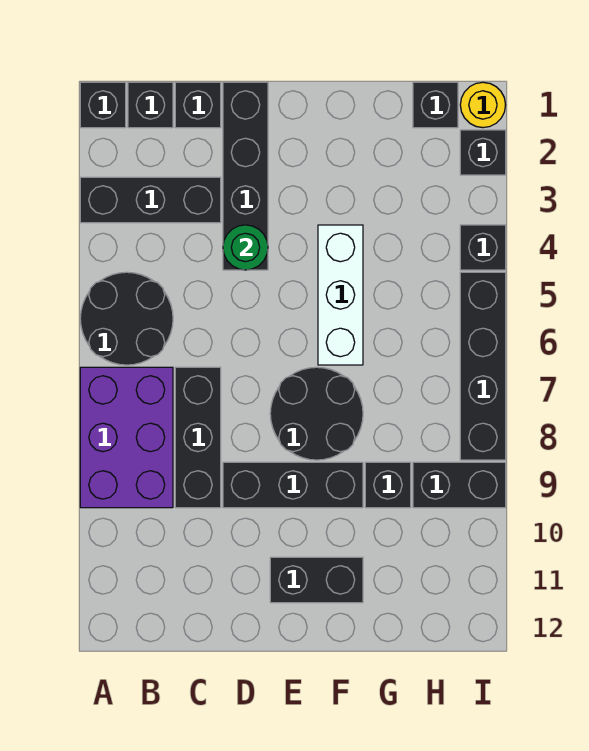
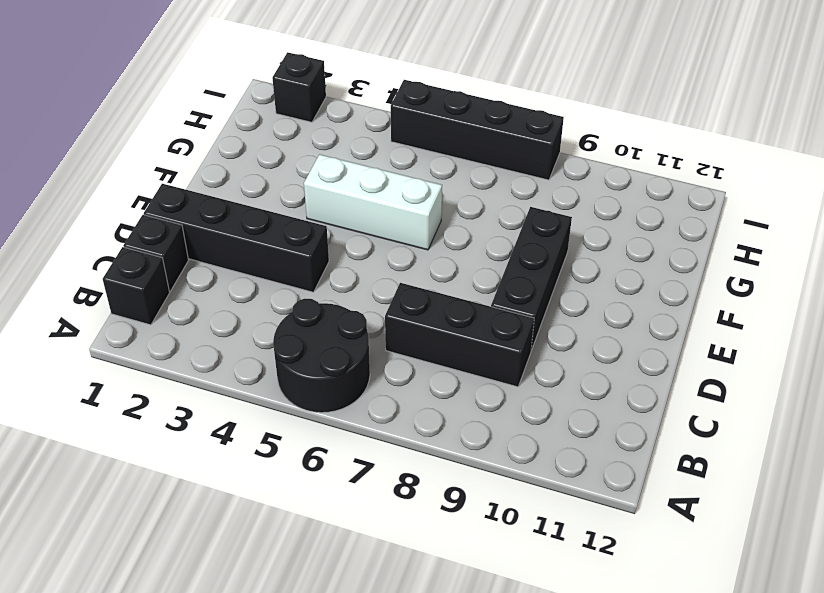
none -> black brick A1 level 1
none -> black brick A3:C3 level 1
none -> purple brick A7:B9 level 1

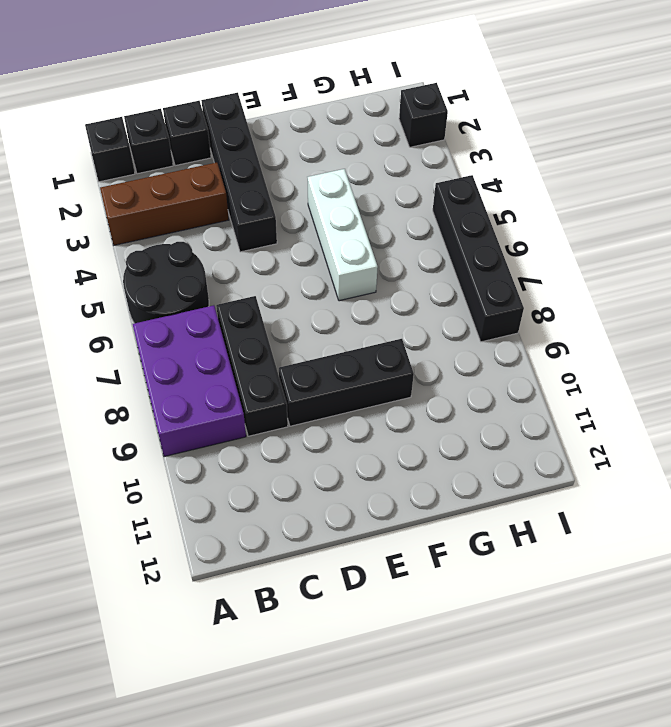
brown brick A3:C3 level 1 -> black brick A3:C3 level 1
none -> black round brick E7:F8 level 1
none -> black brick E11:F11 level 1
none -> black brick G9 level 1

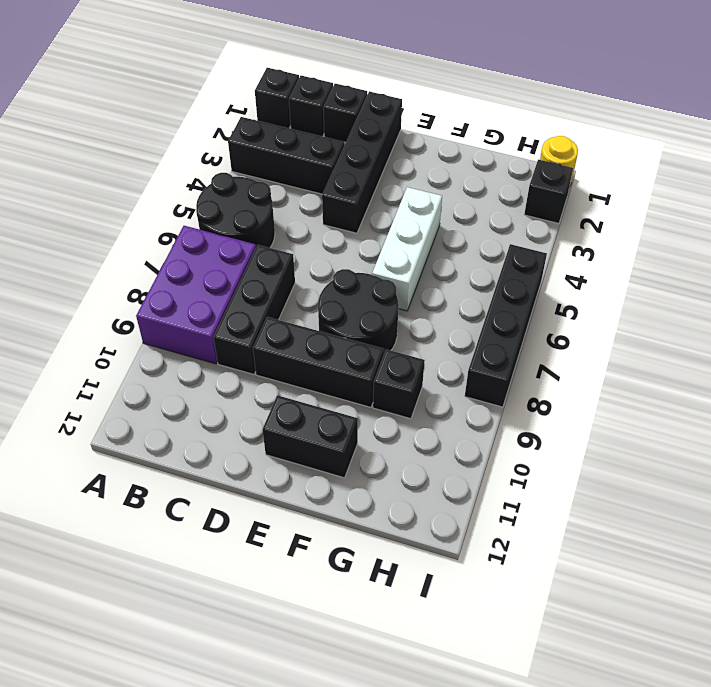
none -> black brick H1 level 1
none -> black brick H9:I9 level 1
none -> black brick I4 level 1

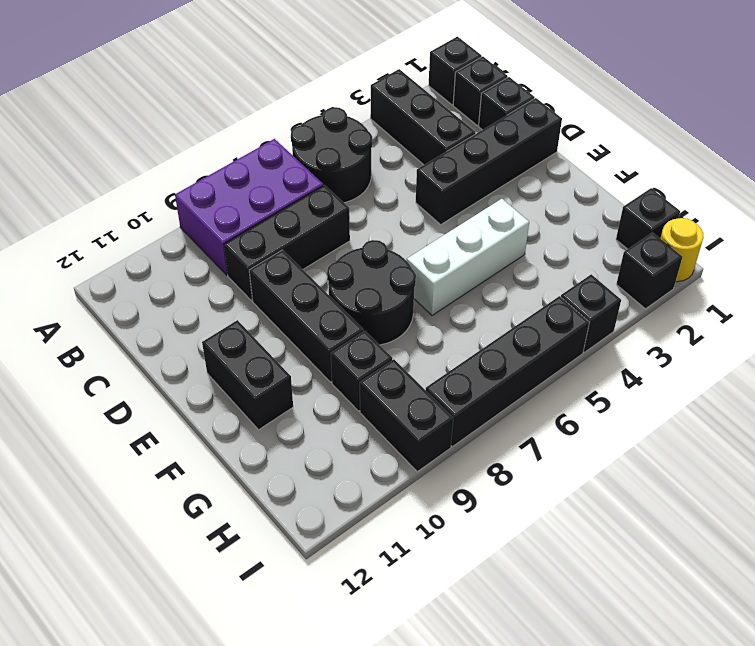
none -> green round brick D4 level 2

